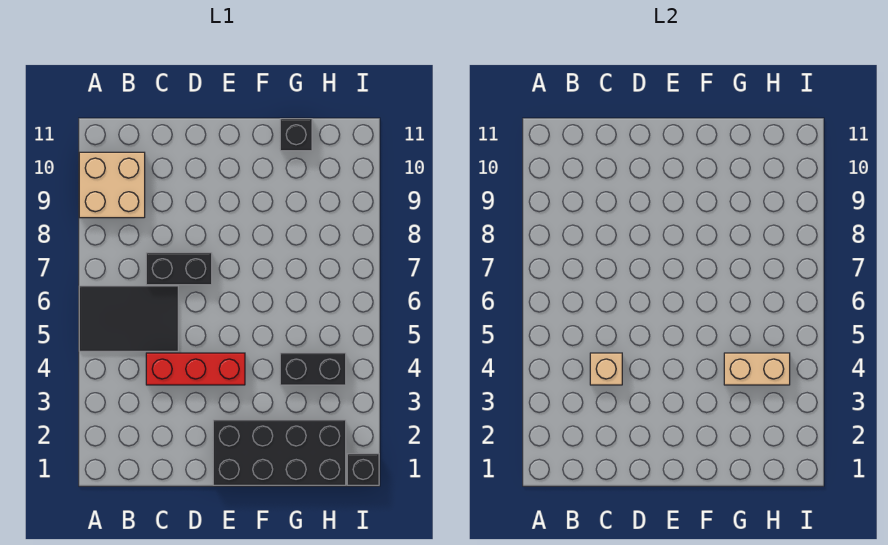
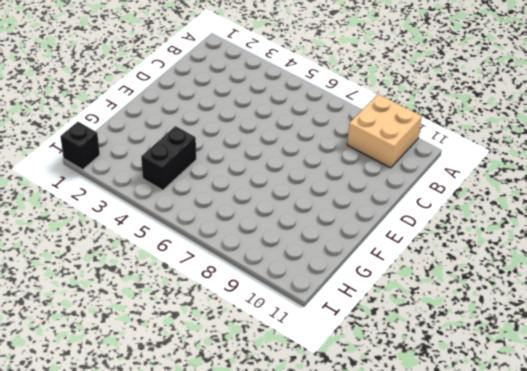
none -> black tile A5:C6 level 1
none -> red brick C4:E4 level 1

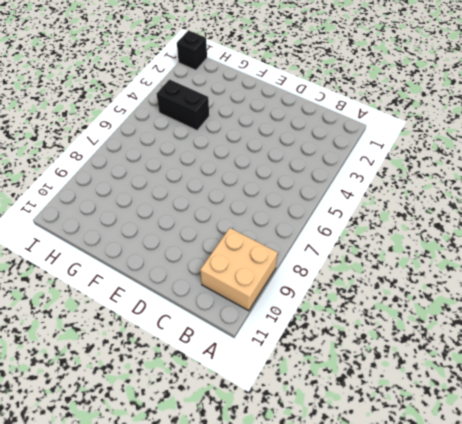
none -> black tile A5:C6 level 1
none -> red brick C4:E4 level 1

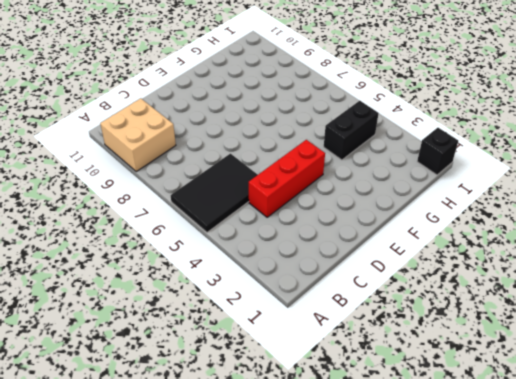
none -> black brick C7:D7 level 1
none -> black brick E1:H2 level 1

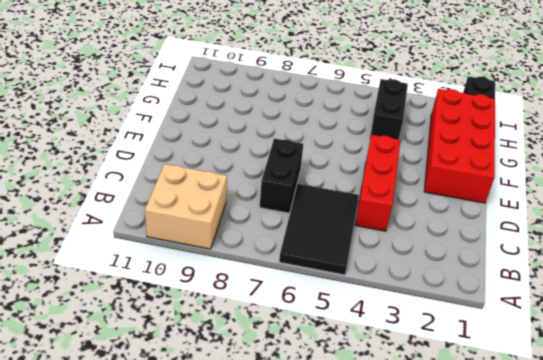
red brick E1:H2 level 1 -> black brick E1:H2 level 1
none -> black brick G11 level 1
none -> tan brick C4 level 2

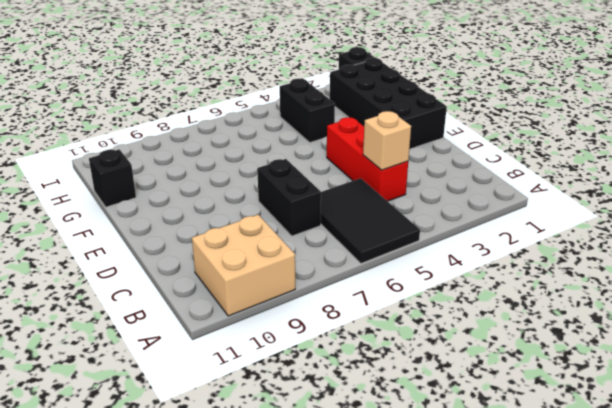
none -> tan brick G4:H4 level 2

